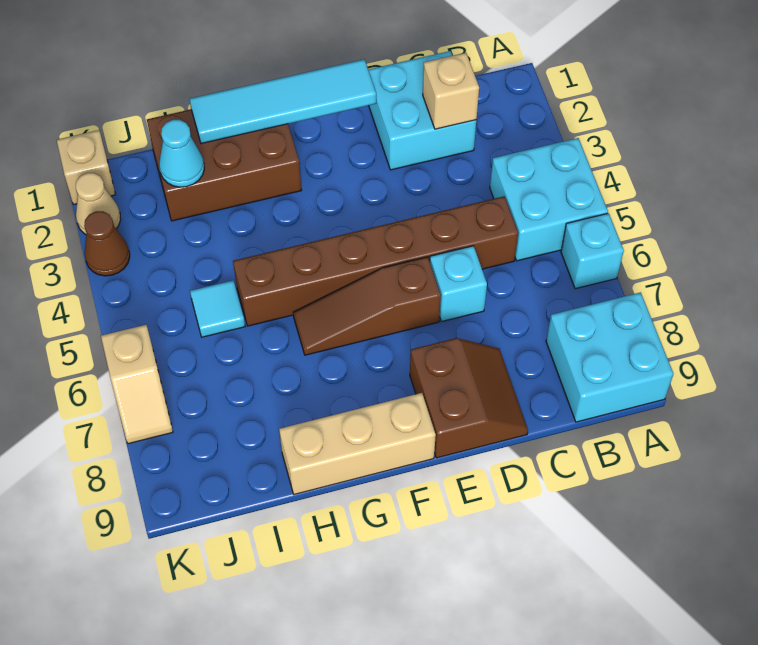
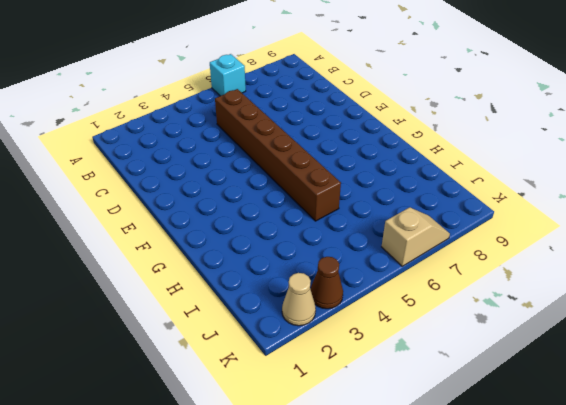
none -> cyan brick A4:B5 level 1
none -> cyan brick A8:B9 level 1
none -> cyan brick C1:D2 level 1

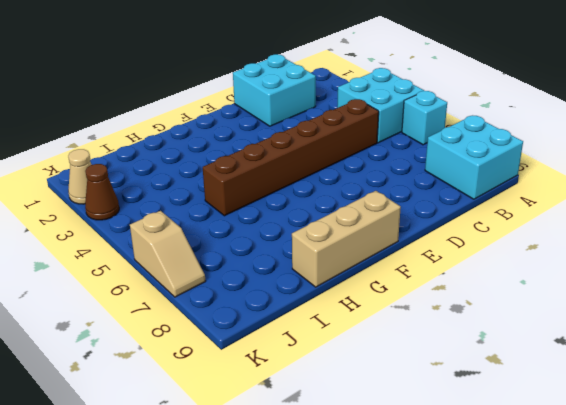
none -> cyan brick D6 level 1
none -> brown slope D8:E9 level 1 top E
none -> brown slope E6:G6 level 1 top E

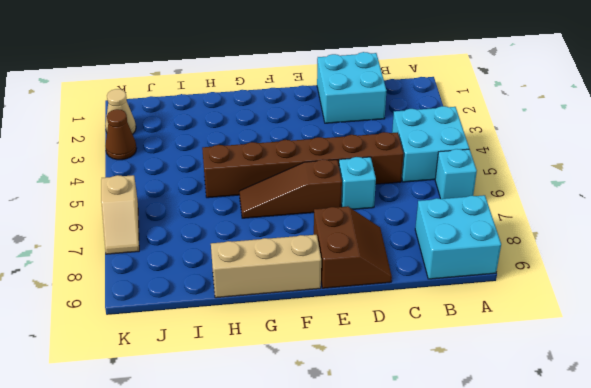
none -> brown brick G1:I2 level 1
none -> cyan tile I5 level 1
none -> tan brick K1 level 1

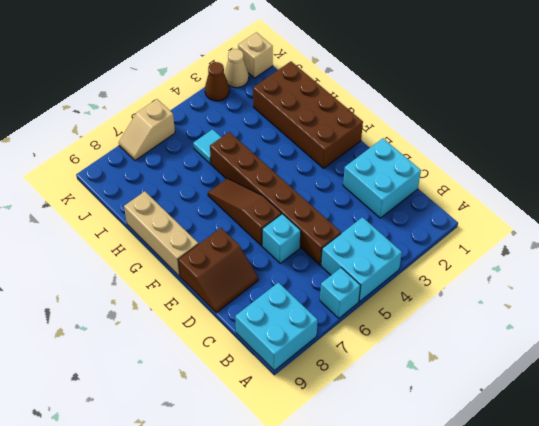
brown brick F1:I2 level 1 -> brown brick G1:I2 level 1
none -> tan brick C2 level 2
none -> cyan tile E1:H1 level 2
none -> cyan cone I2 level 2

